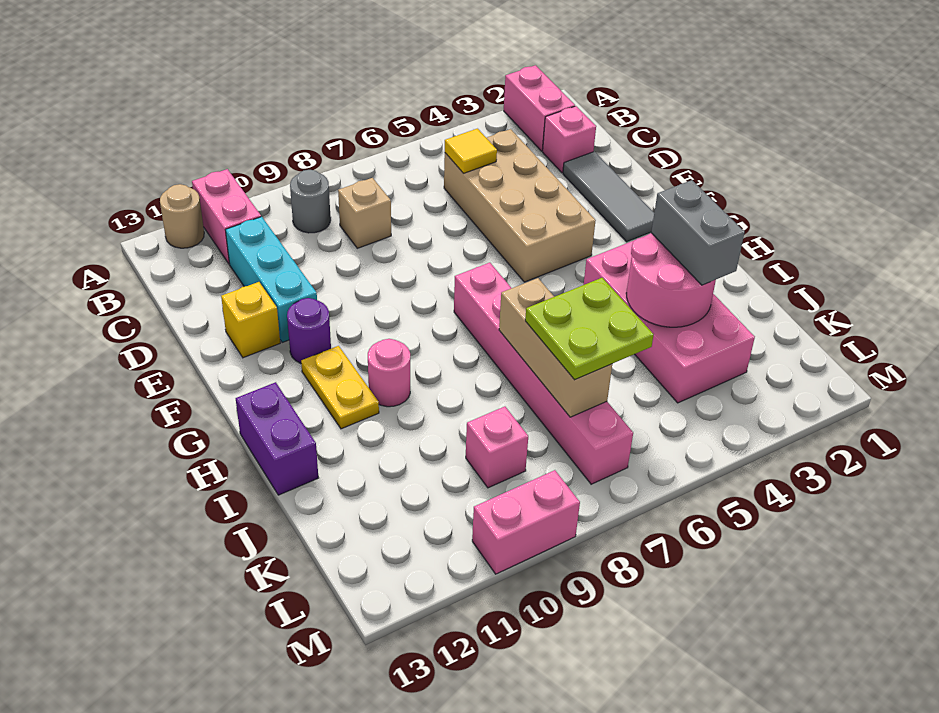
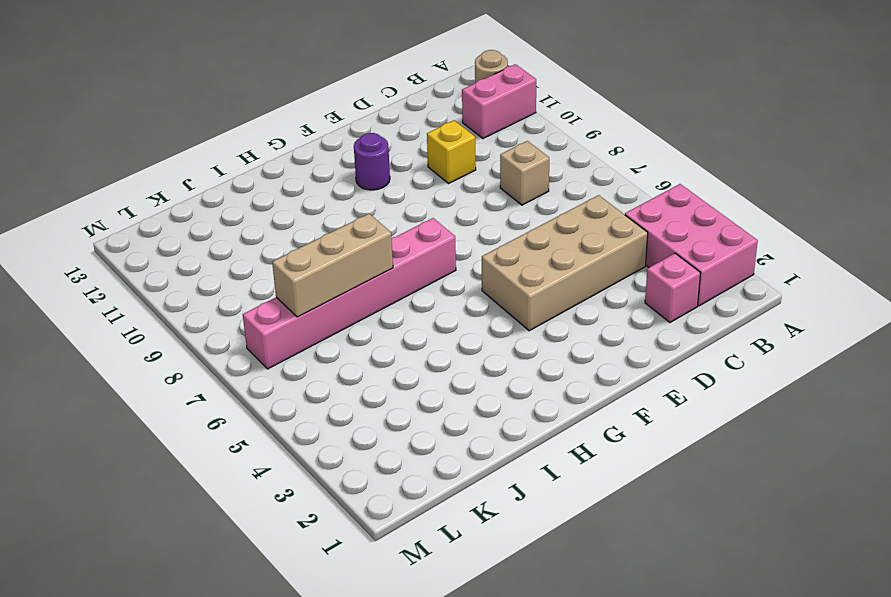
pink brick A2:B4 level 1 -> pink brick A2:B2 level 1
yellow brick D10 level 1 -> yellow brick E12 level 1
none -> grey round brick B9 level 1
none -> cyan brick C11:E11 level 1
none -> grey tile D2:F2 level 1

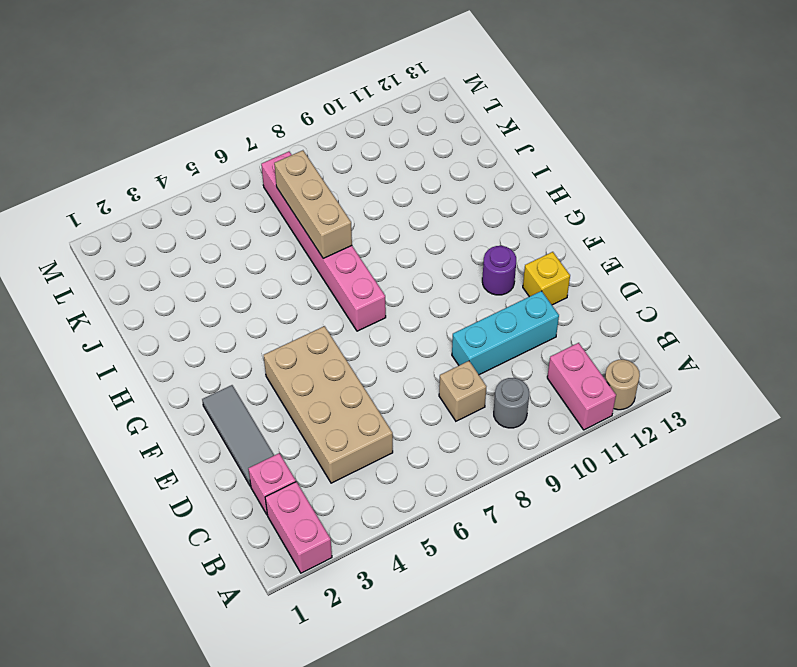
cyan brick D9:D11 level 1 -> cyan brick C11:E11 level 1
none -> yellow plate G11:H11 level 1
none -> pink brick H3:K4 level 1
none -> pink round brick H10 level 1

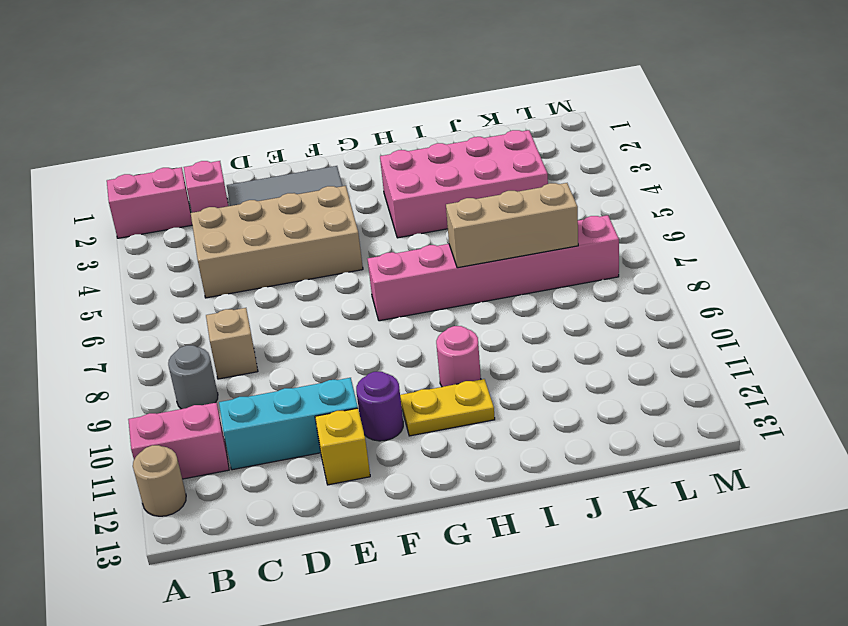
none -> purple brick H13:I13 level 1
none -> pink brick K9 level 1
none -> pink brick M9:M10 level 1

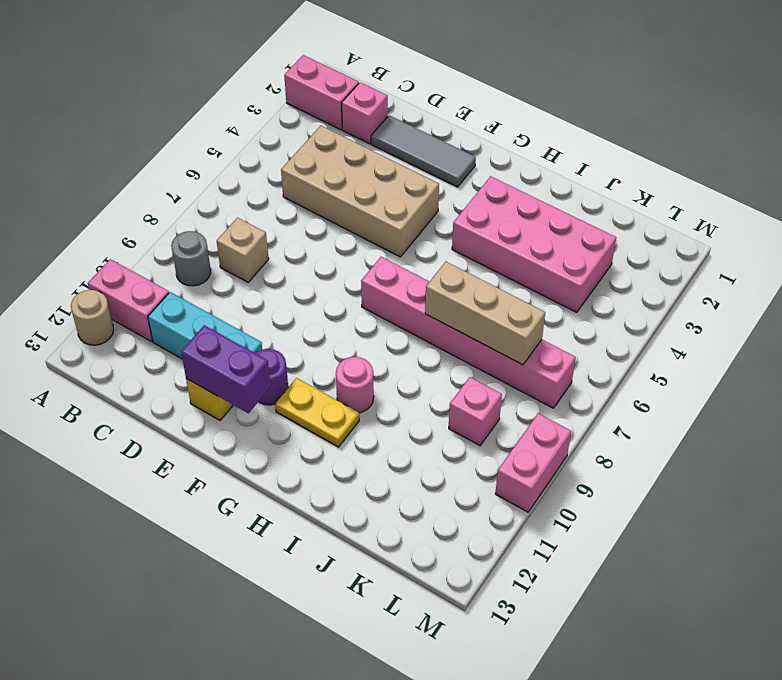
purple brick E12:F12 level 2 -> purple brick H13:I13 level 1
none -> yellow tile C5 level 2
none -> pink round brick I3:J4 level 2
none -> grey brick I3:J3 level 3

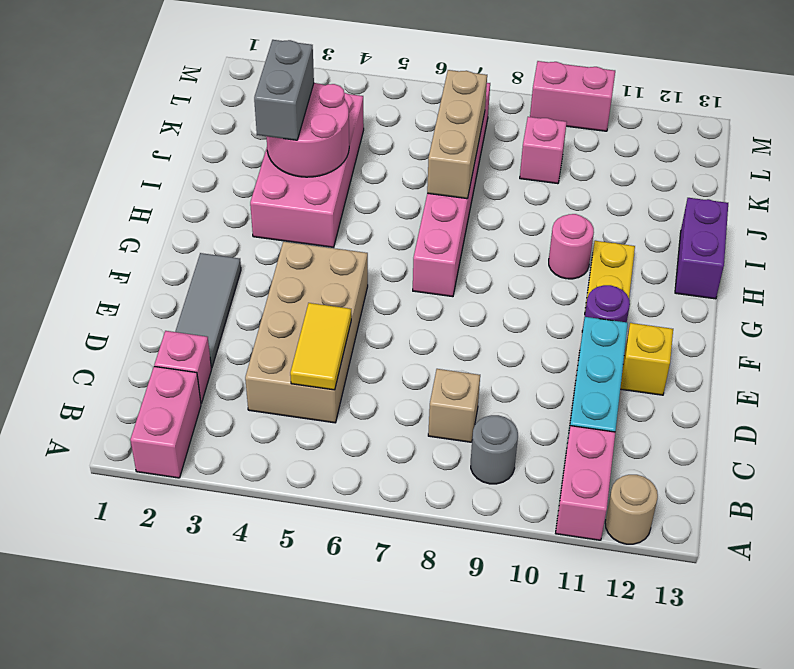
yellow tile C5:D5 level 2 -> yellow tile C5 level 2
none -> lime plate J6:K7 level 3

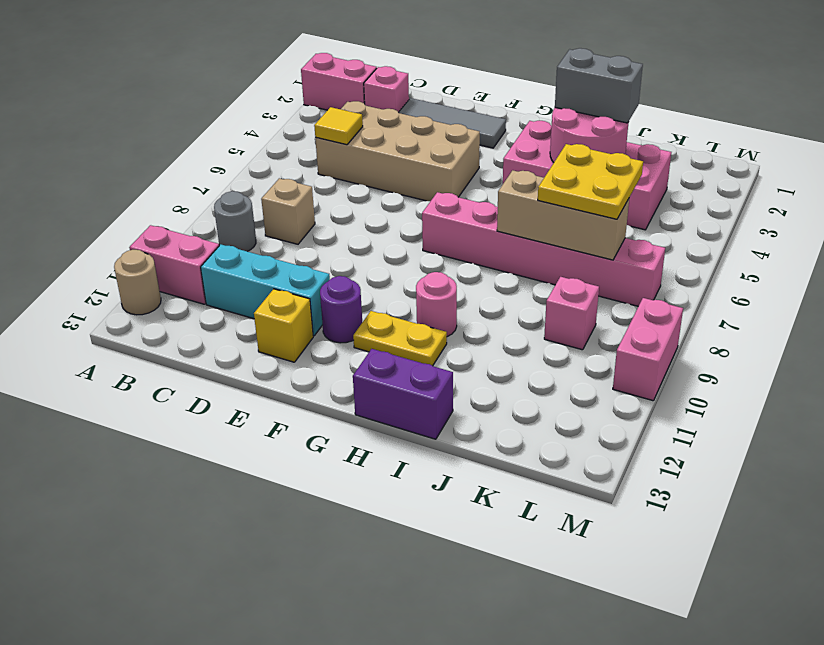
yellow plate J6:K7 level 3 -> lime plate J6:K7 level 3

